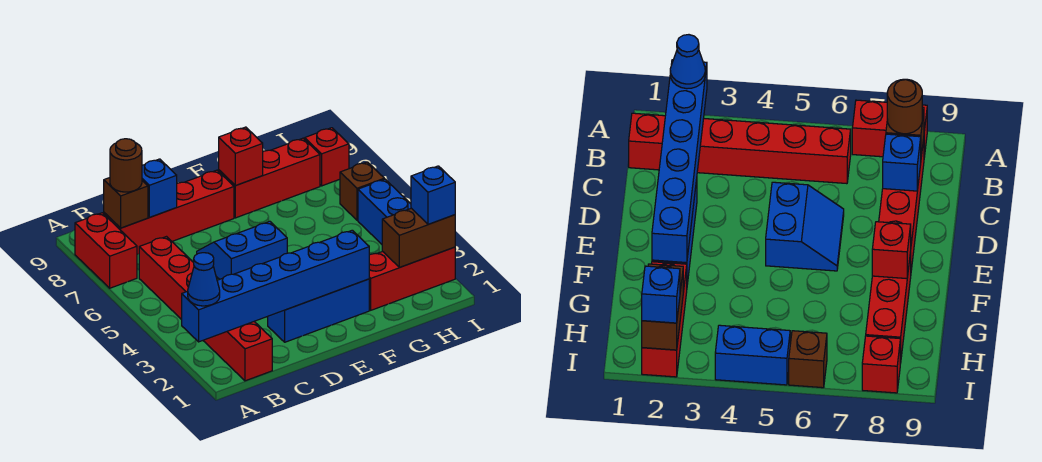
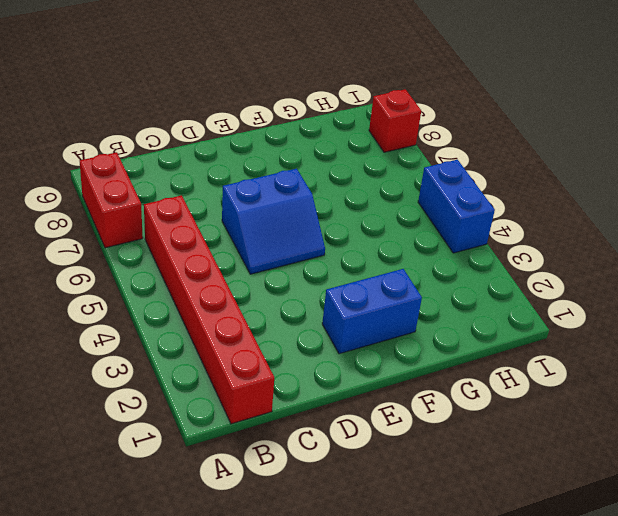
blue slope D5:E6 level 1 top 6 -> blue slope D5:E6 level 1 top 5
blue brick E2:F2 level 1 -> blue brick D2:F2 level 1
none -> red brick B8:E8 level 1
none -> red brick F8:H8 level 1
none -> red brick G2:I2 level 1

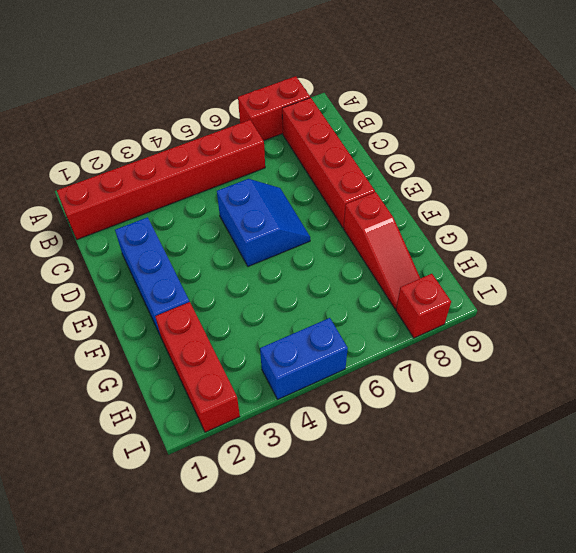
red slope F8:H8 level 1 top F -> red brick F8:H8 level 1
none -> brown brick I6 level 1
none -> blue brick A2:F2 level 2
none -> brown brick B8 level 2

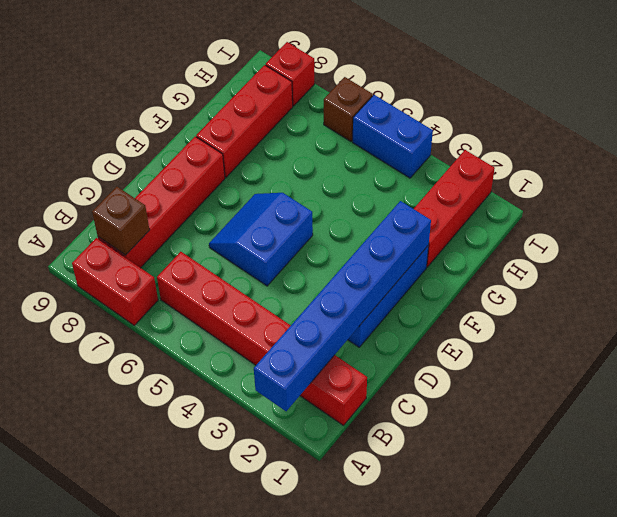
none -> blue brick C8 level 2
none -> red brick F8 level 2
none -> brown brick H2:I2 level 2

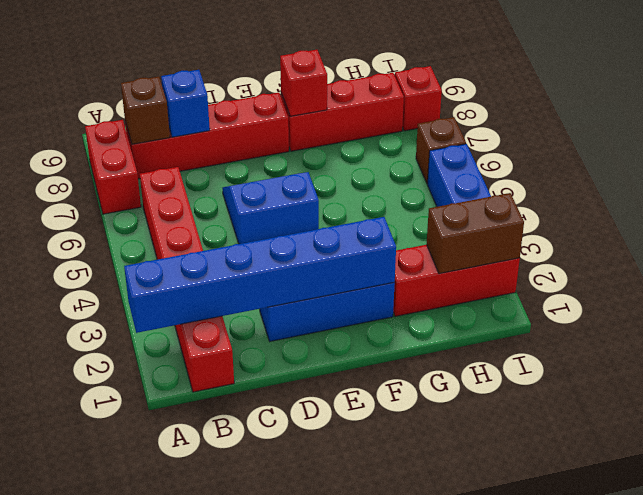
none -> blue cone A2 level 3
none -> brown round brick B8 level 3
none -> blue brick I2 level 3

